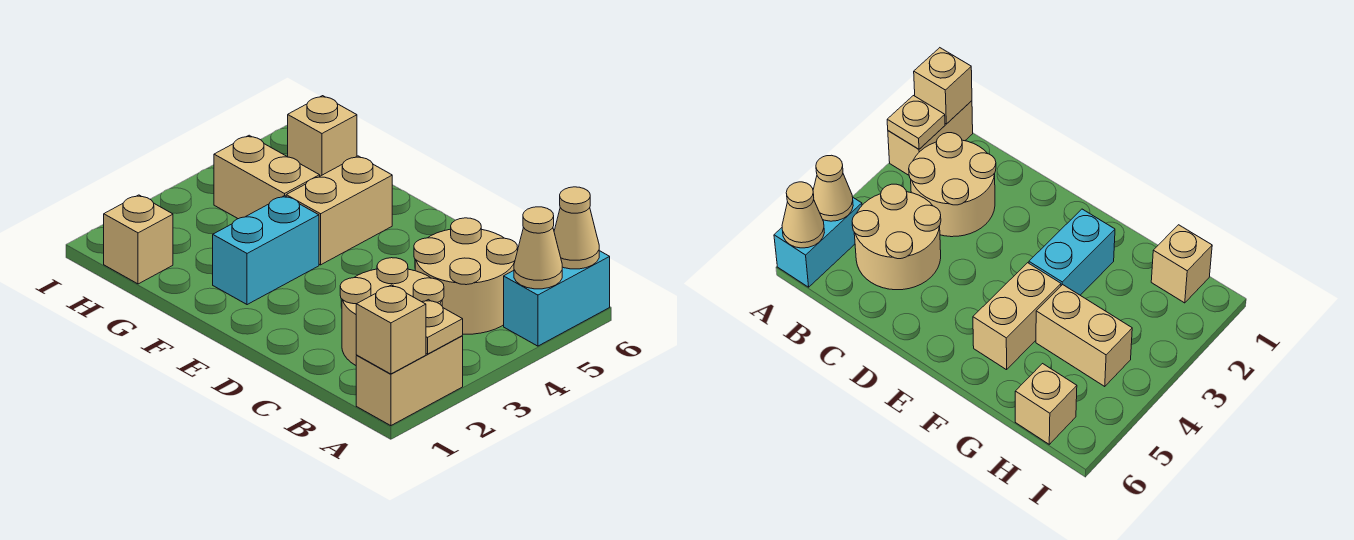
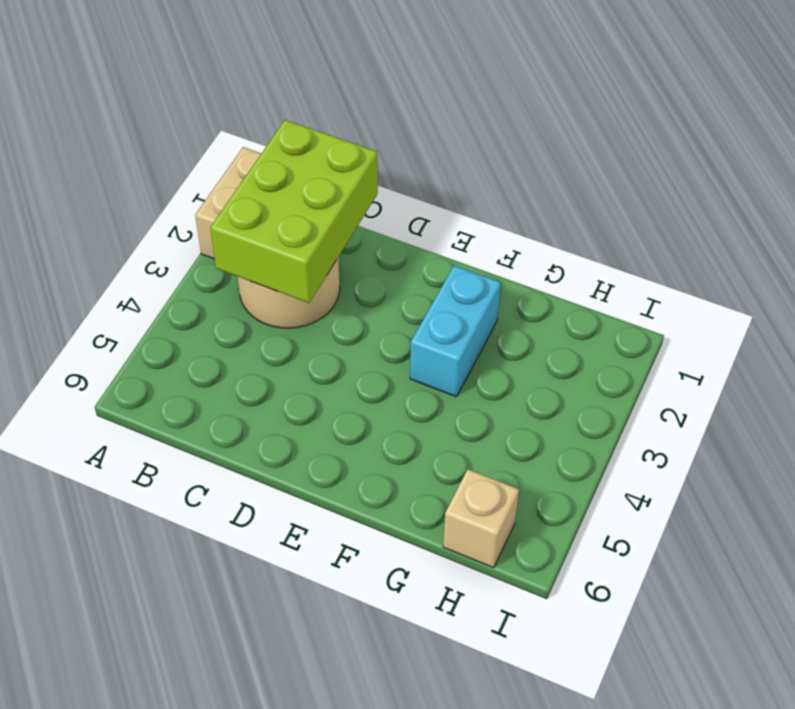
lime brick B1:C3 level 2 -> none
none -> cyan brick A5:A6 level 1
none -> tan round brick B4:C5 level 1
none -> tan brick F4:F5 level 1

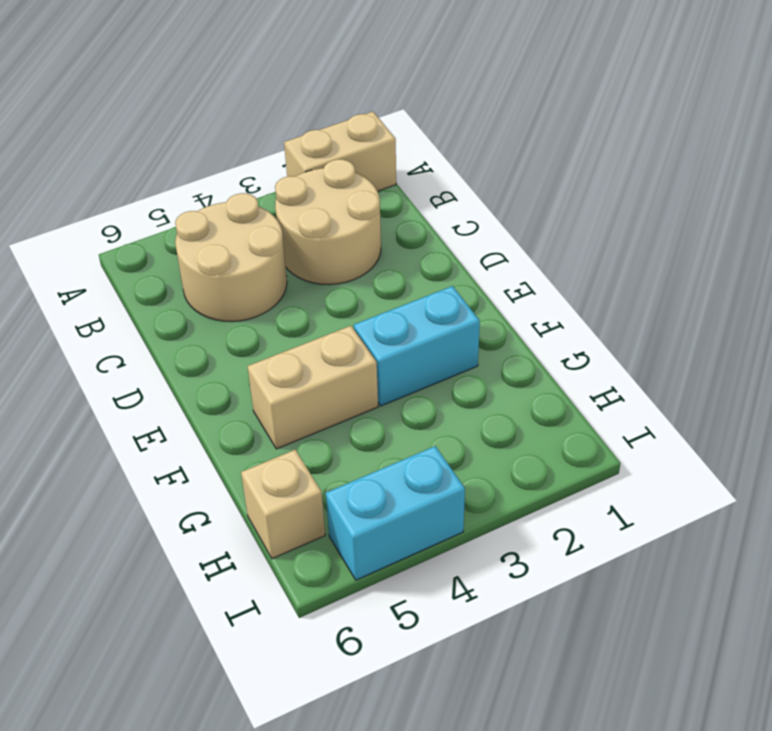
cyan brick I4:I5 level 1 -> cyan brick A5:A6 level 1
none -> tan brick G4:H4 level 1
none -> tan brick H1 level 1
none -> tan brick A1 level 2

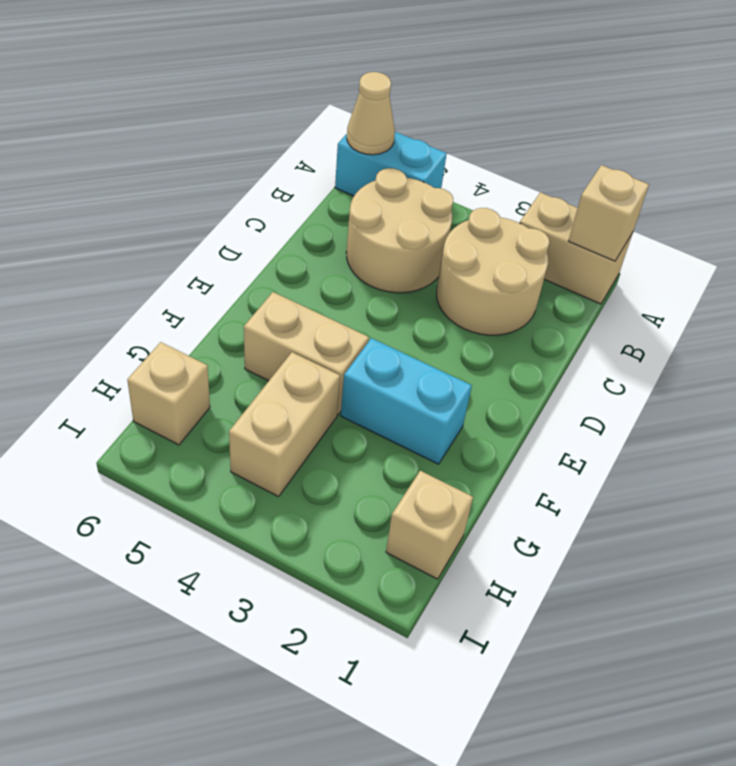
none -> tan plate A2 level 2
none -> tan cone A5 level 2

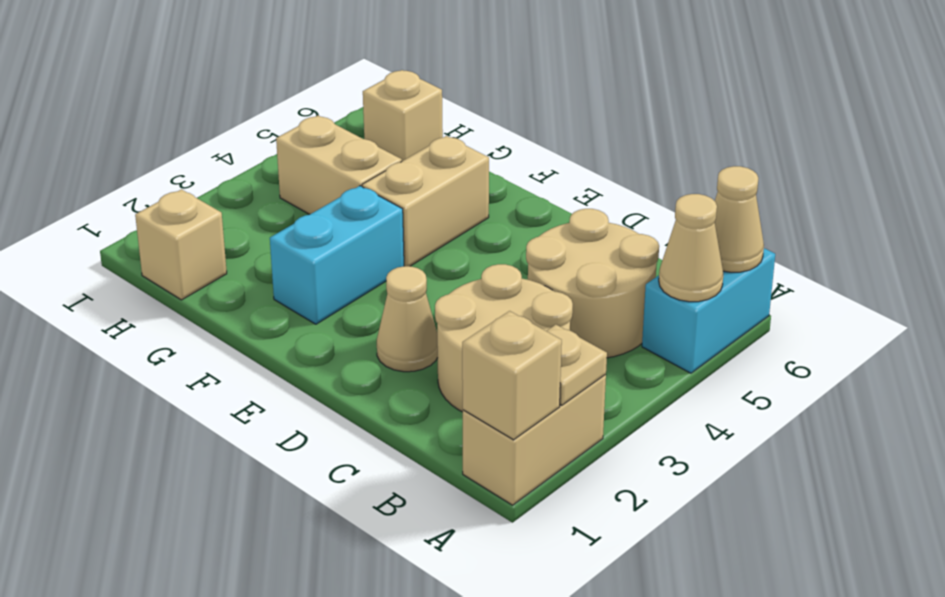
tan cone D2 level 1 -> none

